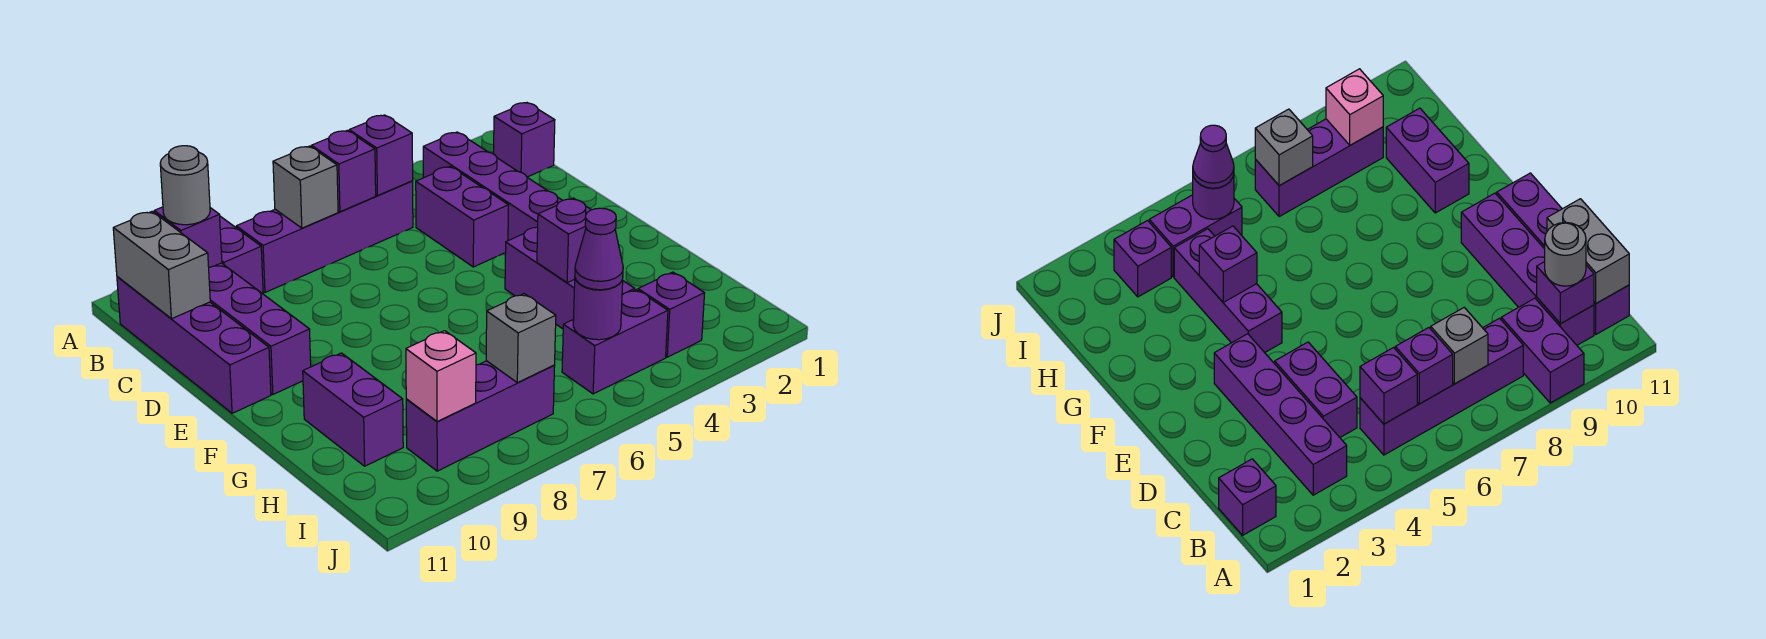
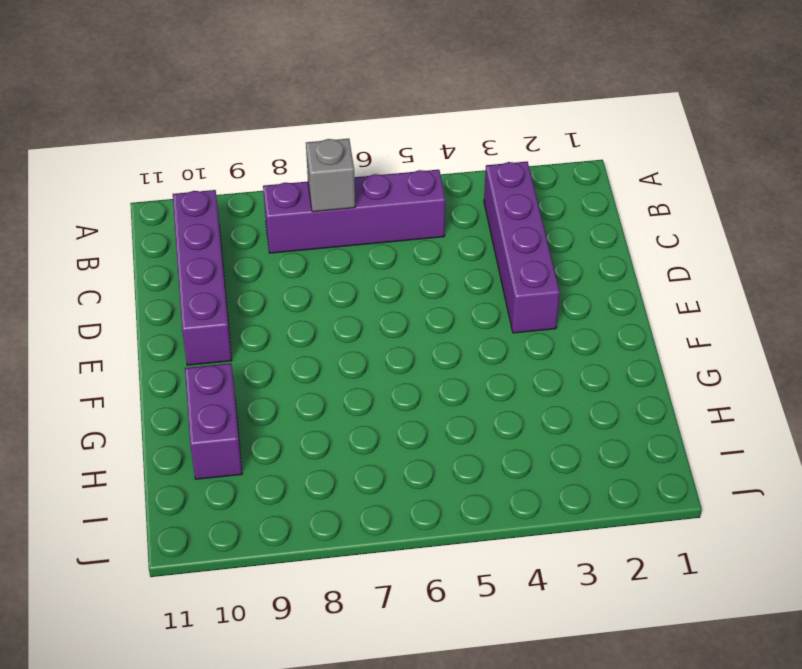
none -> purple brick A9:B9 level 1
none -> purple brick B1 level 1
none -> purple brick B11:E11 level 1

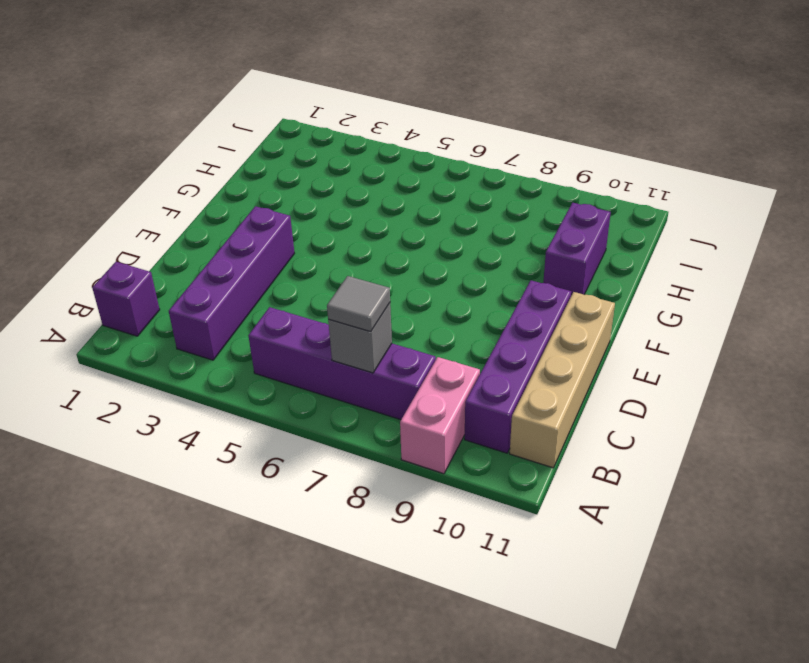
pink brick A9:B9 level 1 -> purple brick A9:B9 level 1
grey tile B7 level 3 -> none
tan brick B11:E11 level 1 -> purple brick B11:E11 level 1
none -> purple brick C4:D4 level 1
none -> purple brick F4:H4 level 1
none -> purple brick I3 level 1

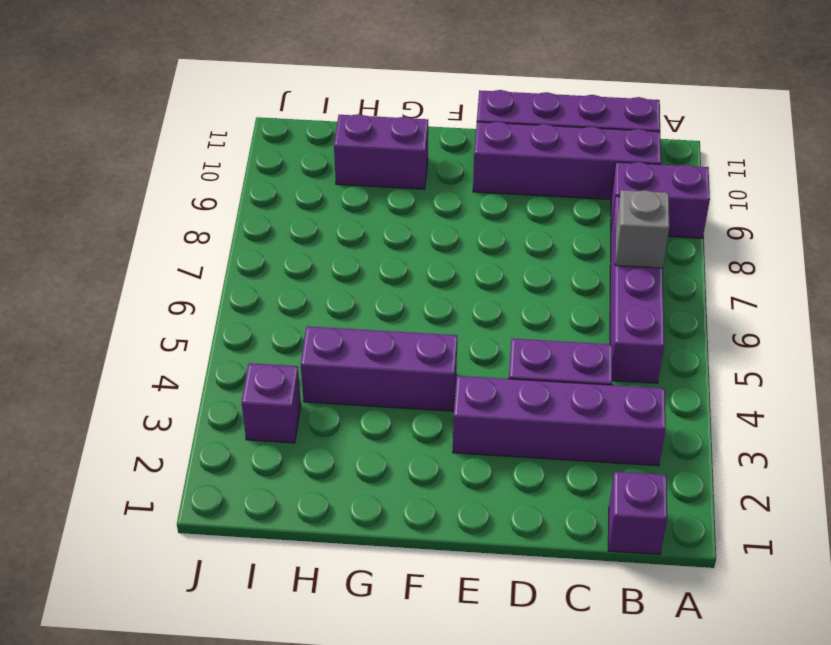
none -> purple brick I4:I5 level 1
none -> purple brick I7:I9 level 1
none -> purple brick B5 level 2

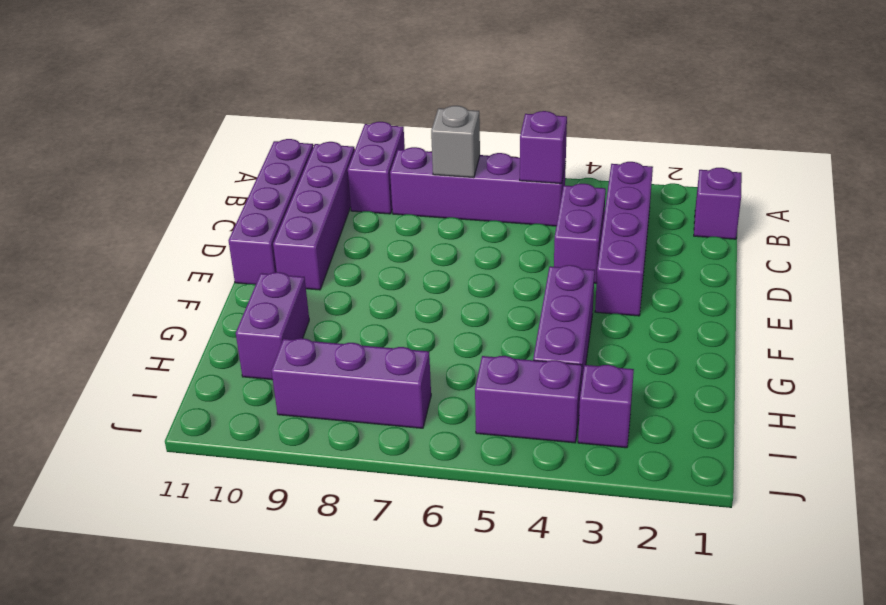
none -> purple brick B6 level 2
none -> purple brick B10 level 2
none -> grey brick B11:C11 level 2

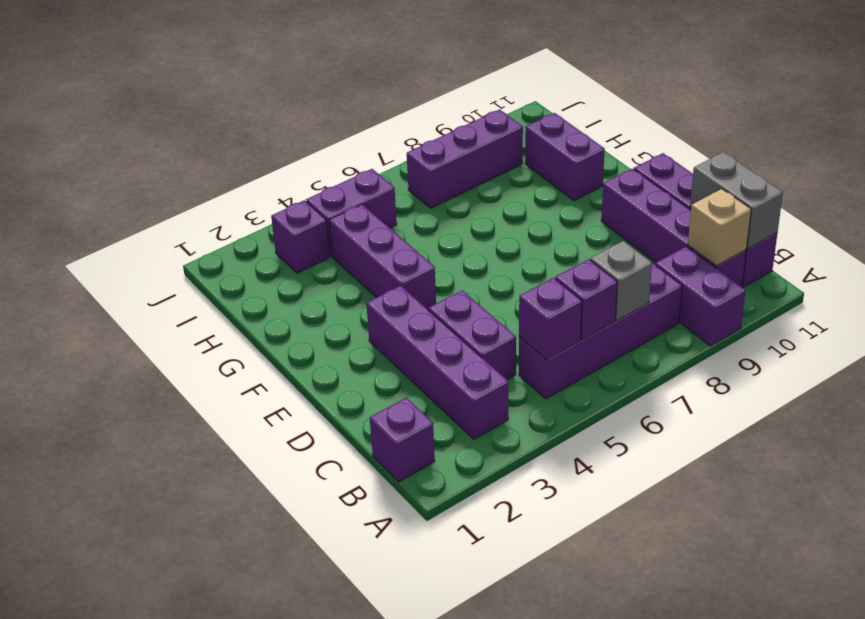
tan brick B10 level 2 -> purple brick B10 level 2
none -> purple brick G4 level 2
none -> purple round brick I5 level 2
none -> grey brick I7 level 2

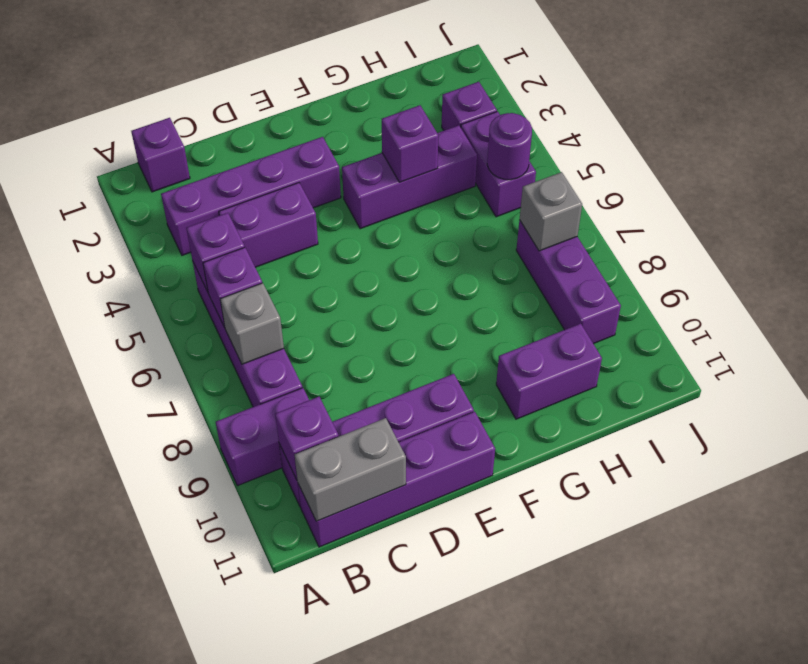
none -> pink brick I9 level 2
none -> grey round brick B10 level 3
none -> purple cone I5 level 3

